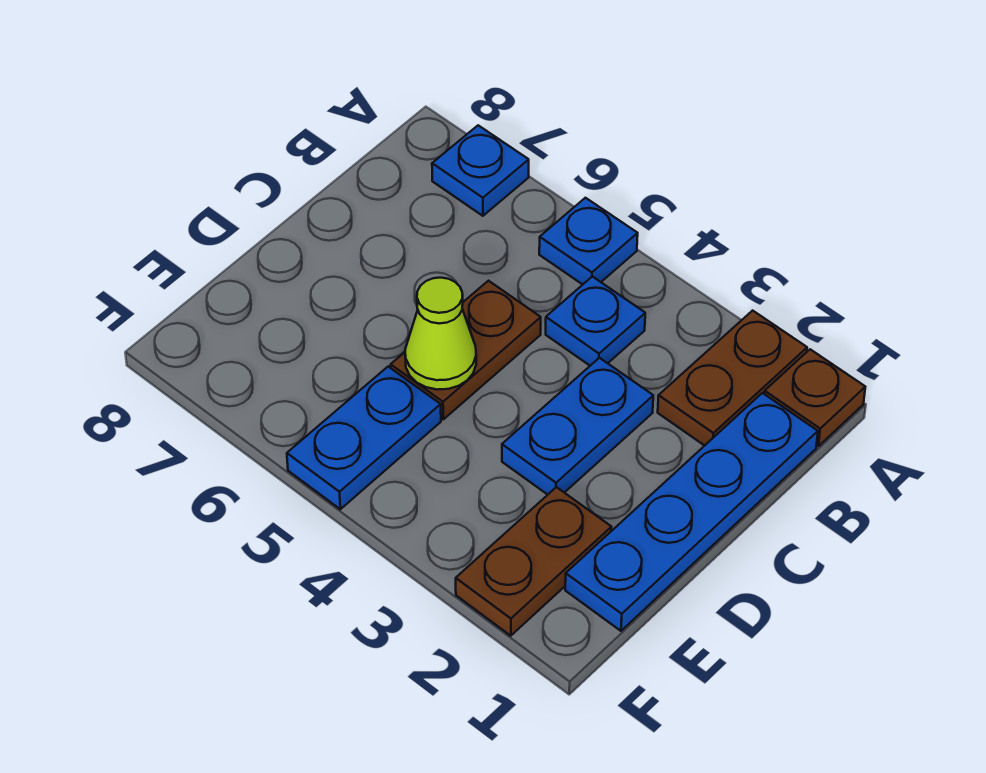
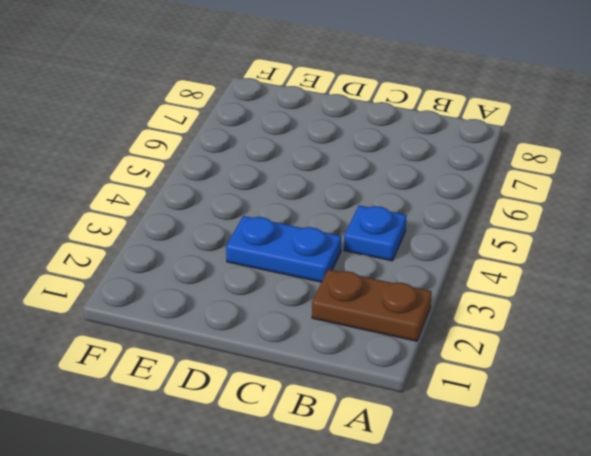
none -> brown plate A1 level 1
none -> blue plate A5 level 1

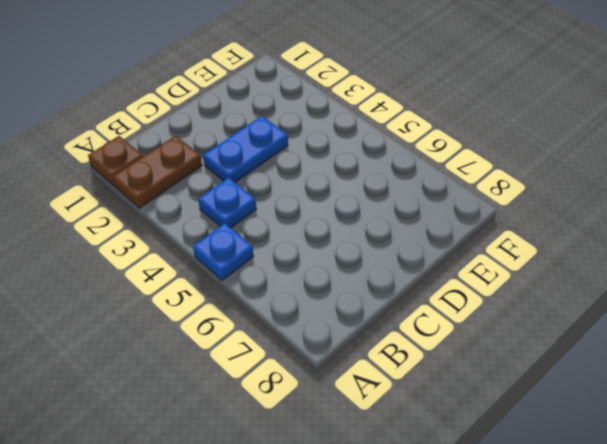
none -> blue plate A7 level 1
none -> blue plate B1:E1 level 1

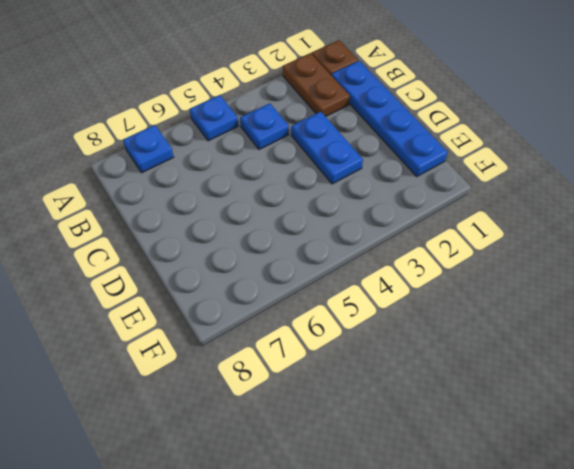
none -> brown plate C5:D5 level 1
none -> brown plate E2:F2 level 1

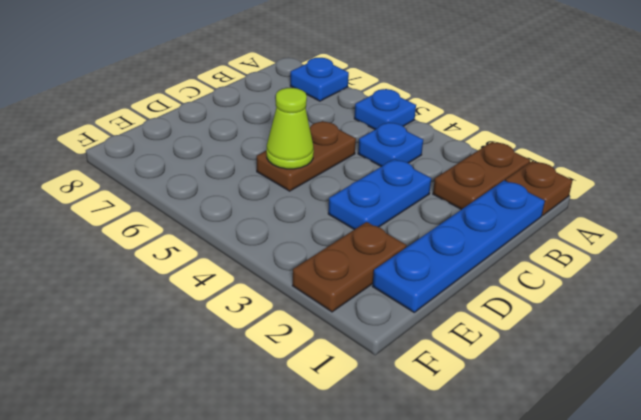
none -> blue plate E5:F5 level 1

